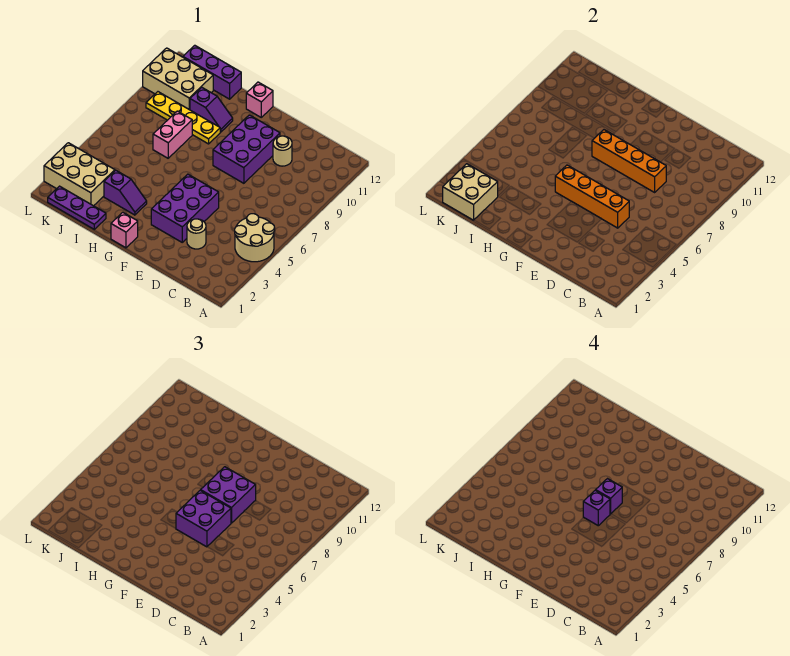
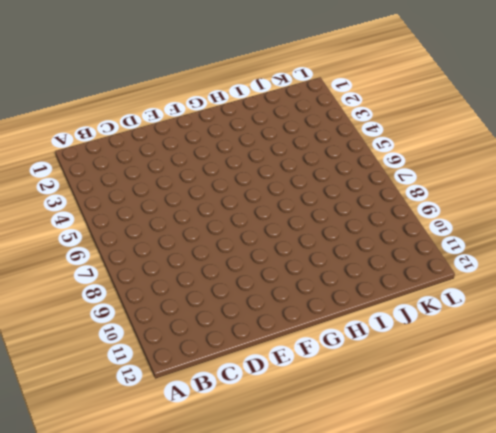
none -> tan round brick A4:B5 level 1
none -> tan round brick D3 level 1
none -> tan round brick D10 level 1

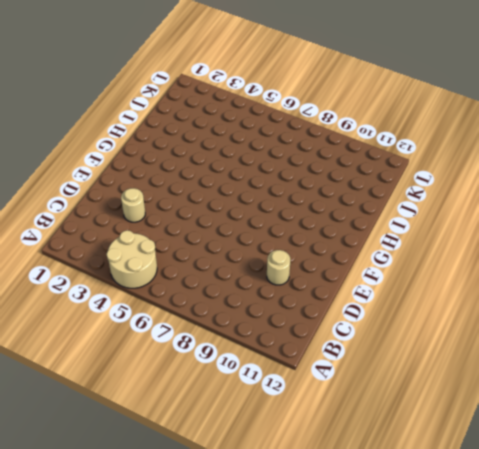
none -> purple brick E3:F5 level 1
none -> purple brick E8:F10 level 1
none -> pink brick G1 level 1

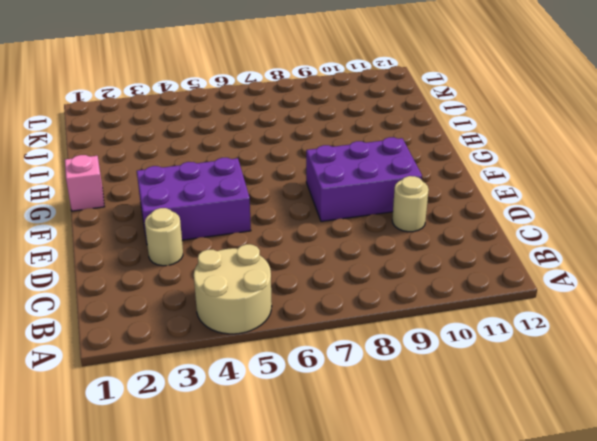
none -> pink brick G12 level 1
none -> purple slope H3:I3 level 1 top I
none -> yellow plate H9:K9 level 1

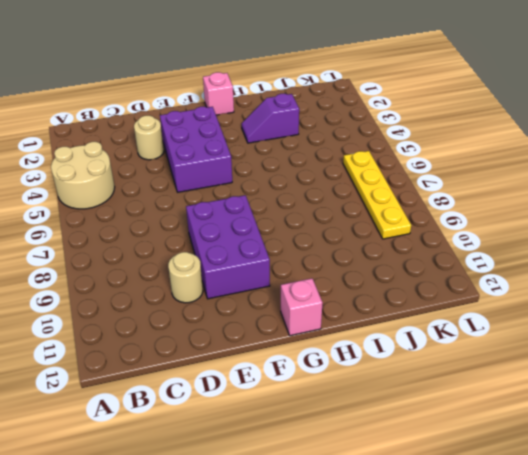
yellow plate K6:K9 level 1 -> yellow plate H9:K9 level 1
none -> purple slope H10:I10 level 1 top I
none -> purple plate I1:K1 level 1
none -> pink brick I7:I8 level 1

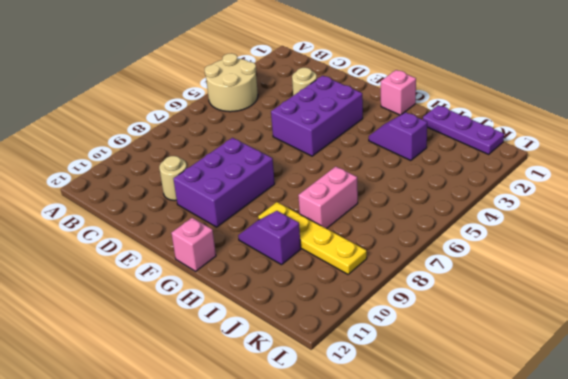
none -> purple brick I12:K12 level 1
none -> tan brick J2:L3 level 1
none -> tan brick J10:L11 level 1

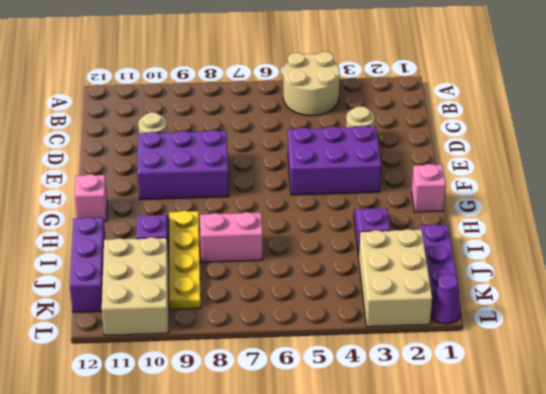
purple cone L1 level 1 -> none
none -> orange brick D5:G5 level 2
none -> orange brick D8:G8 level 2
none -> tan brick J1:K2 level 2

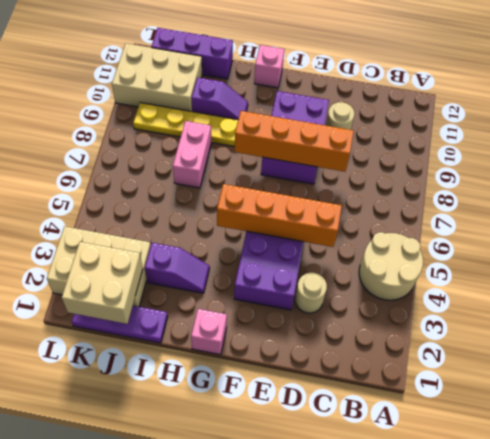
none -> purple brick E5:F6 level 3
none -> purple brick E7:F8 level 3
none -> purple brick F6 level 4

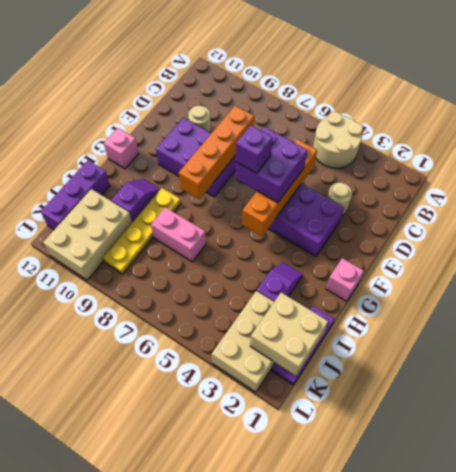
none -> purple brick E7:F8 level 3
none -> purple brick F7 level 4

